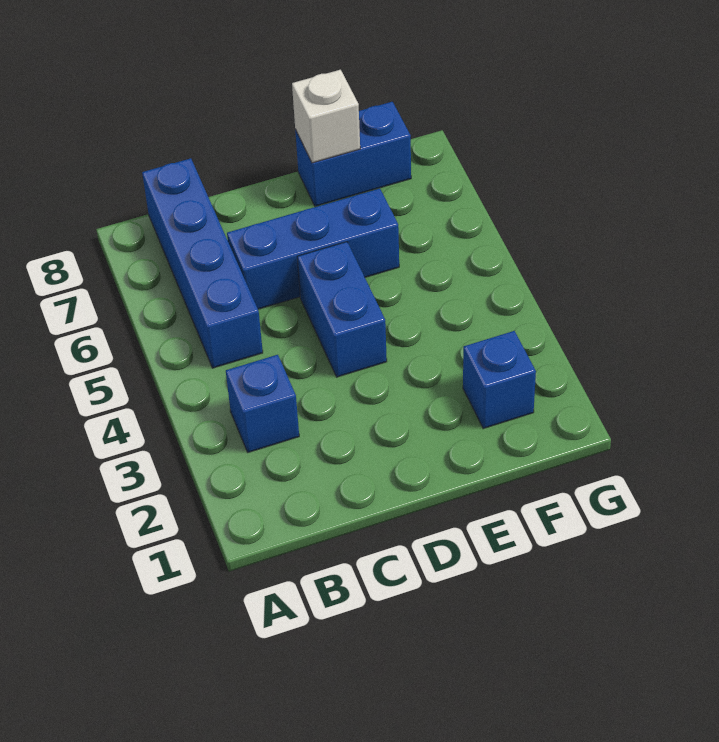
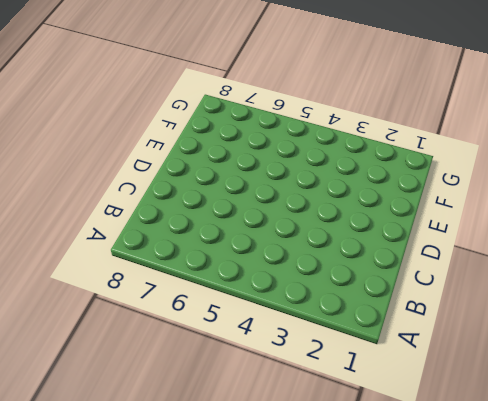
none -> blue brick B3 level 1
none -> blue brick B5:B8 level 1

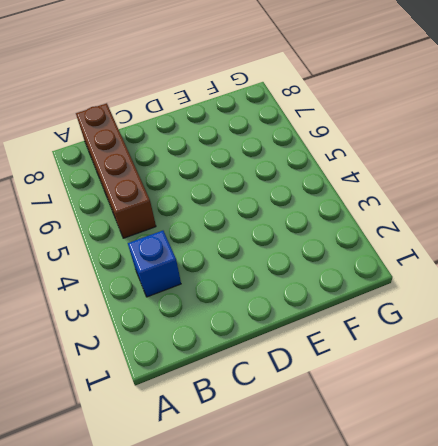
brown brick B5:B8 level 1 -> blue brick B5:B8 level 1
none -> blue brick C6:E6 level 1
none -> blue brick D4:D5 level 1

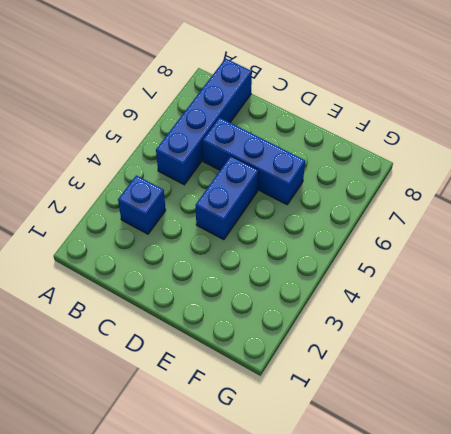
none -> blue brick E8:F8 level 1
none -> blue brick F2 level 1

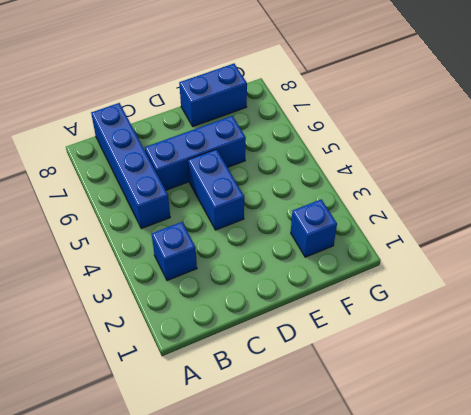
none -> white brick E8 level 2

